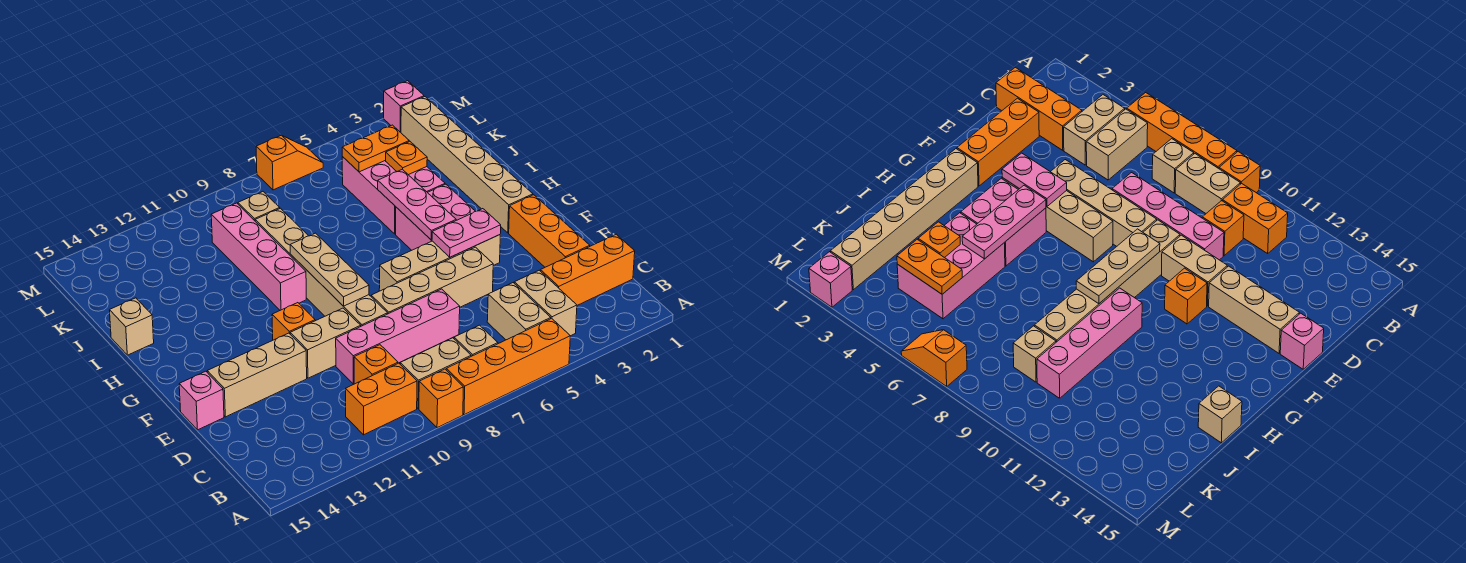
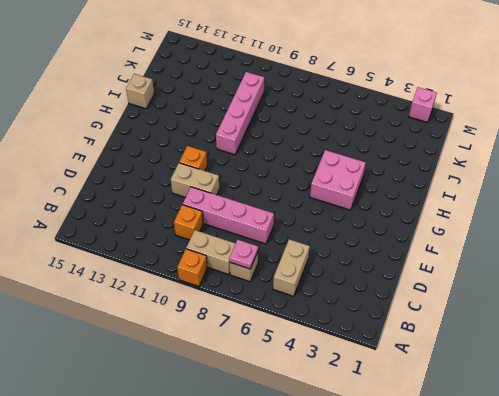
pink plate B7 level 2 -> none
none -> orange brick A5:A8 level 1
none -> tan brick B4:C4 level 1
none -> orange brick B10:B11 level 1
none -> orange brick C1:C3 level 1

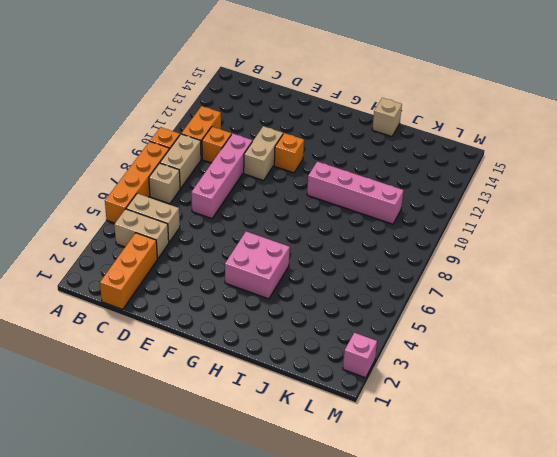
none -> orange brick D2:F2 level 1
none -> tan brick E5:E8 level 1
none -> tan brick E9:J9 level 1
none -> tan brick E12:E14 level 1

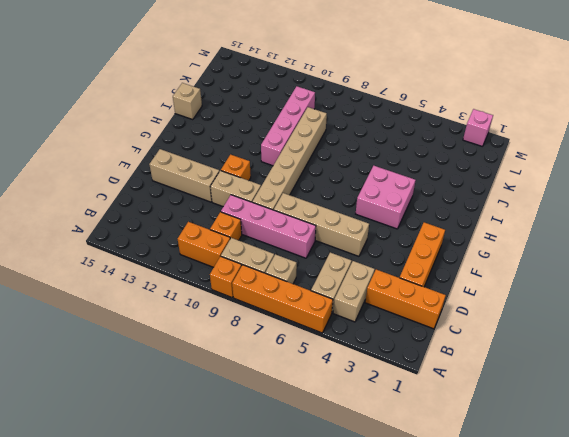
none -> pink brick E15 level 1
none -> tan brick F4:F7 level 1
none -> tan brick G2:L2 level 1
none -> pink brick I4:K5 level 1

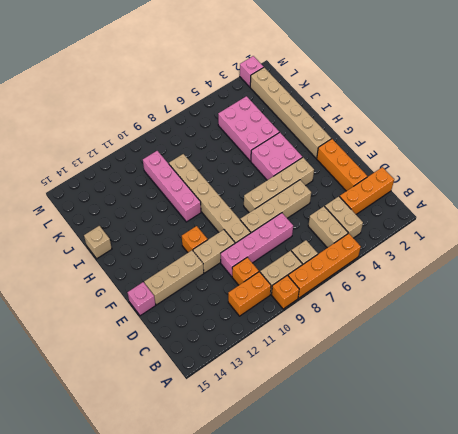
none -> tan brick K9 level 1
none -> orange slope M6:M7 level 1 top 7
none -> pink plate F4:F5 level 2
none -> tan plate F9:H9 level 2

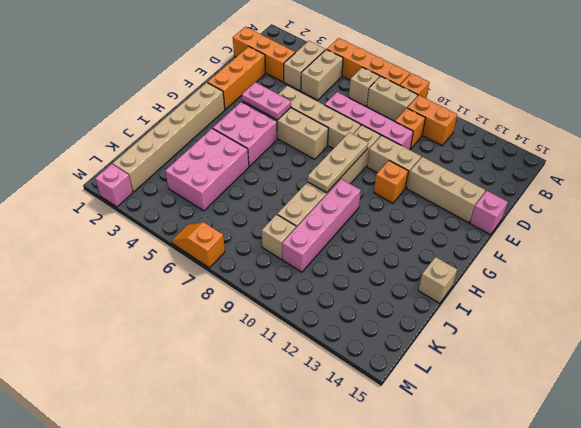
none -> pink plate G5:I5 level 2
none -> orange plate J4 level 2
none -> orange plate K4:K5 level 2

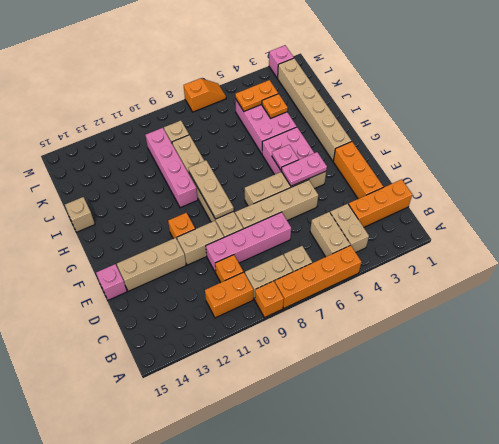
pink plate G5 level 2 -> pink plate G5:I5 level 2

